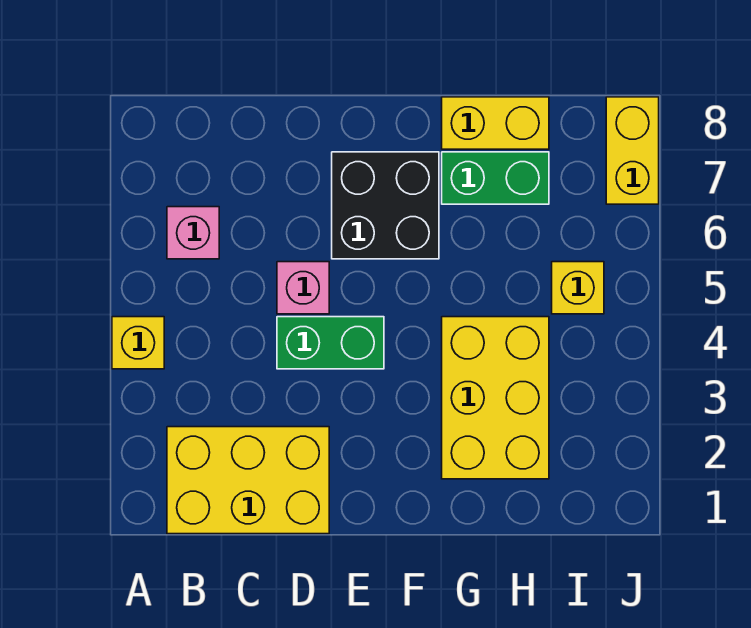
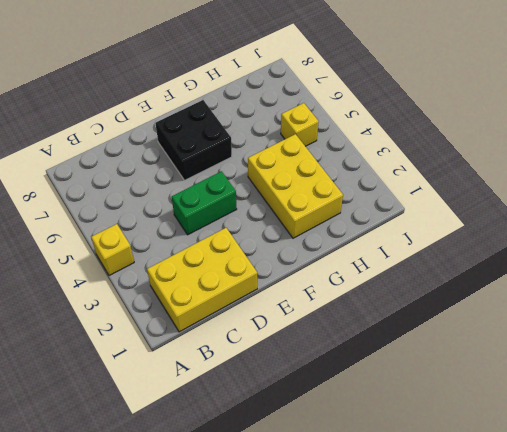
none -> pink brick B6 level 1
none -> pink brick D5 level 1

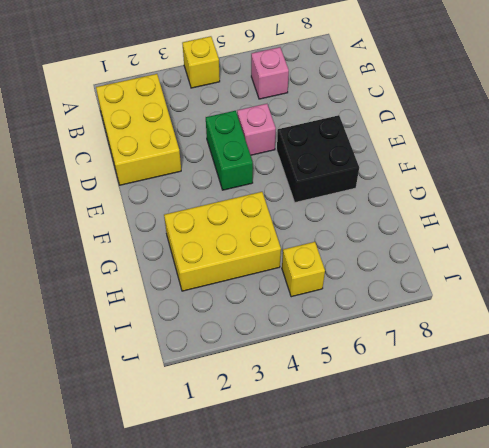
none -> green brick G7:H7 level 1
none -> yellow brick G8:H8 level 1

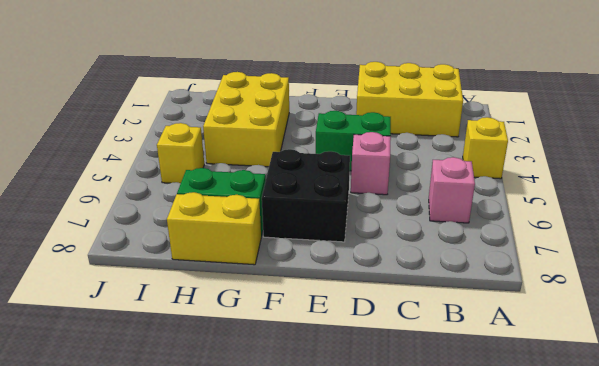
none -> yellow brick J7:J8 level 1

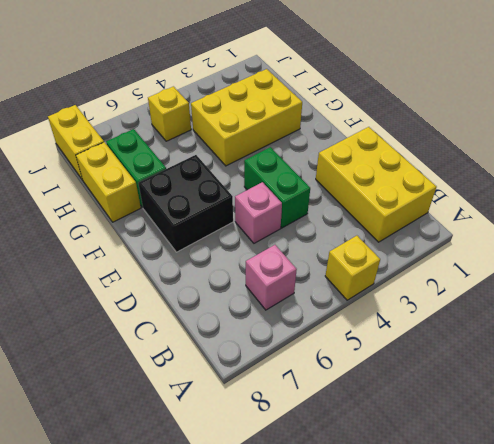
yellow brick I8:J8 level 1 -> yellow brick J7:J8 level 1

